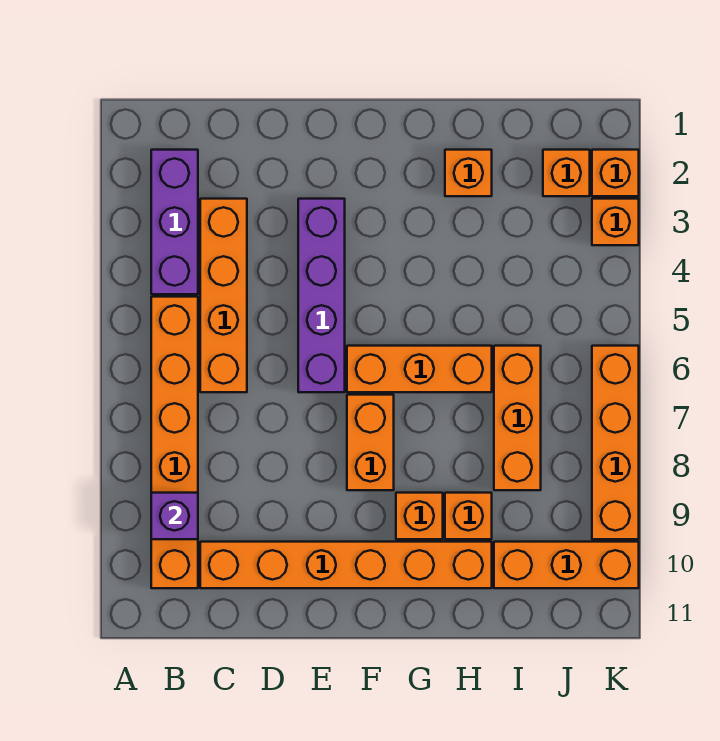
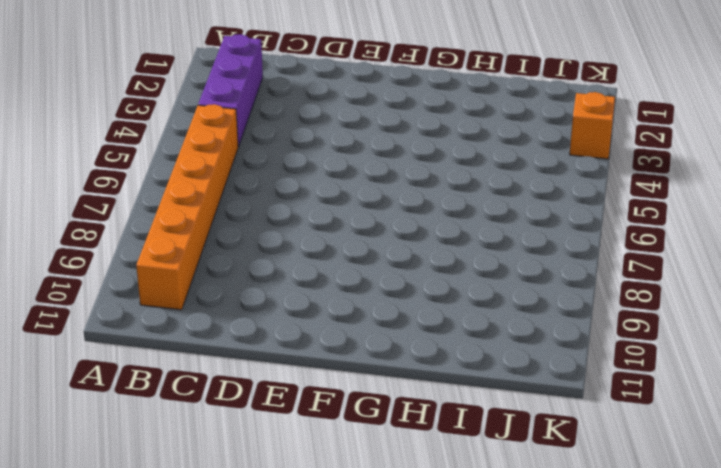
none -> orange brick C3:C6 level 1
none -> orange brick C10:H10 level 1
none -> purple brick E3:E6 level 1

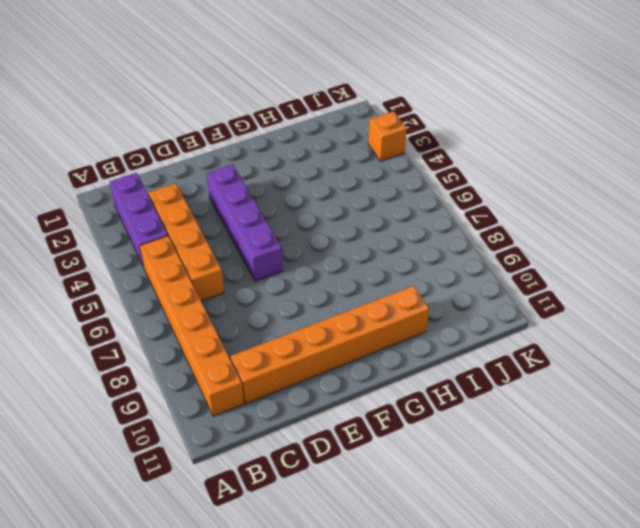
none -> orange brick F6:H6 level 1
none -> orange brick F7:F8 level 1
none -> orange brick G9 level 1

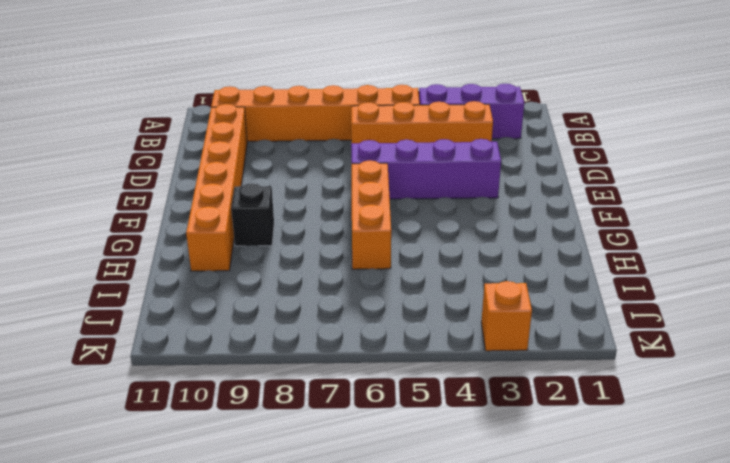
black brick G9 level 1 -> orange brick G9 level 1
none -> orange brick F7:F8 level 1
none -> orange brick H2 level 1
none -> orange brick H9 level 1

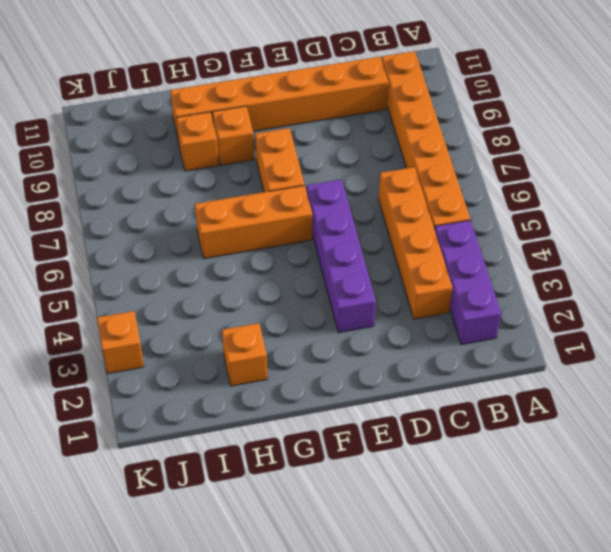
none -> orange brick I6:I8 level 1
none -> orange brick I10:K10 level 1
none -> orange brick J2 level 1

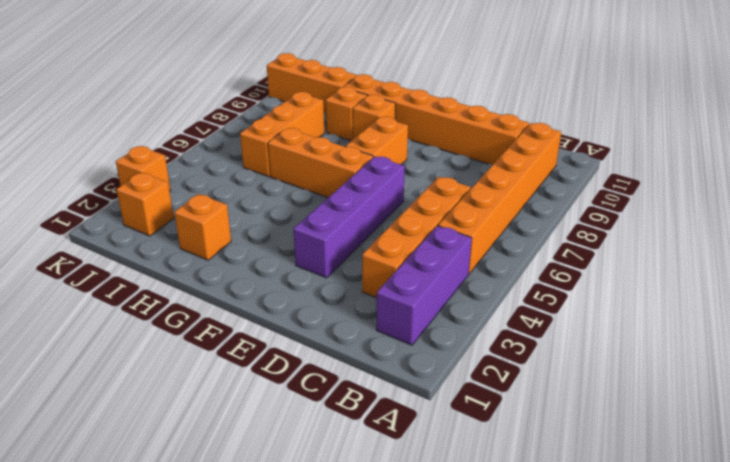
none -> orange brick K2 level 1
none -> orange brick K6:K9 level 1
none -> purple brick B9 level 2

